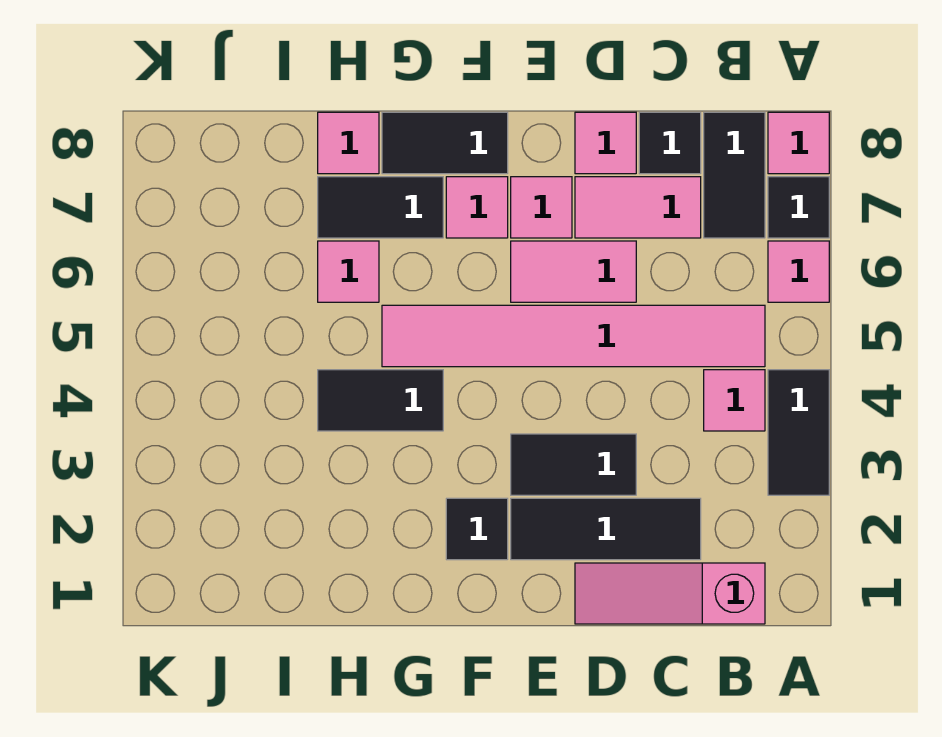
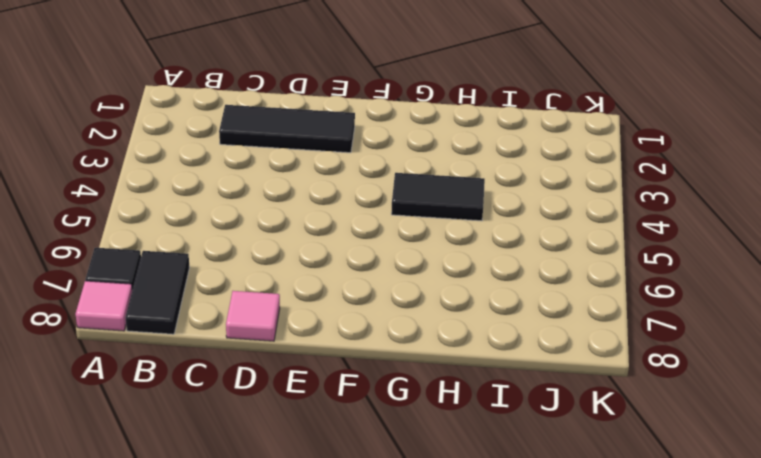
none -> black tile A3:A4 level 1
none -> pink tile A6 level 1
none -> pink slope B1:D1 level 1 top B

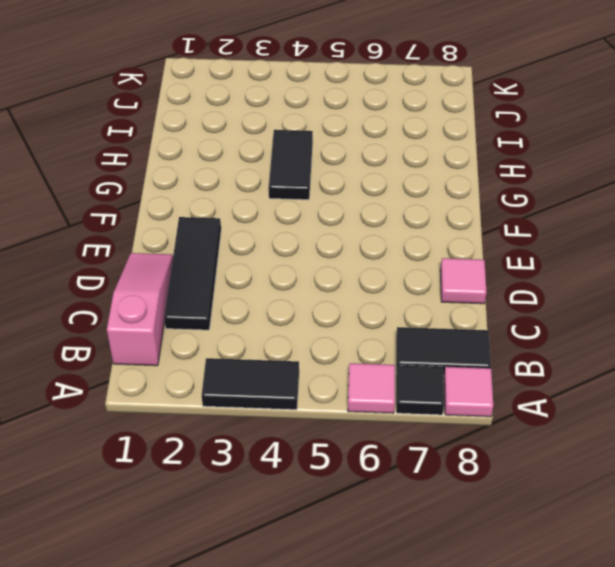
none -> pink tile B4 level 1
none -> pink tile B5:G5 level 1
none -> pink tile C7:D7 level 1

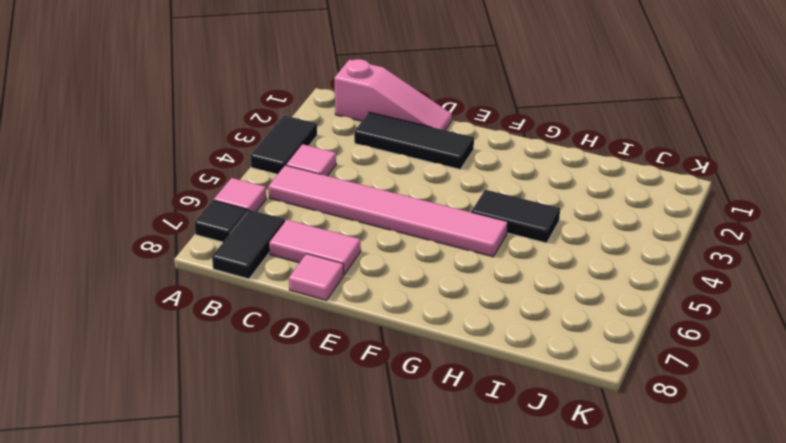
none -> pink tile A8 level 1
none -> black tile C8 level 1
none -> black tile D3:E3 level 1

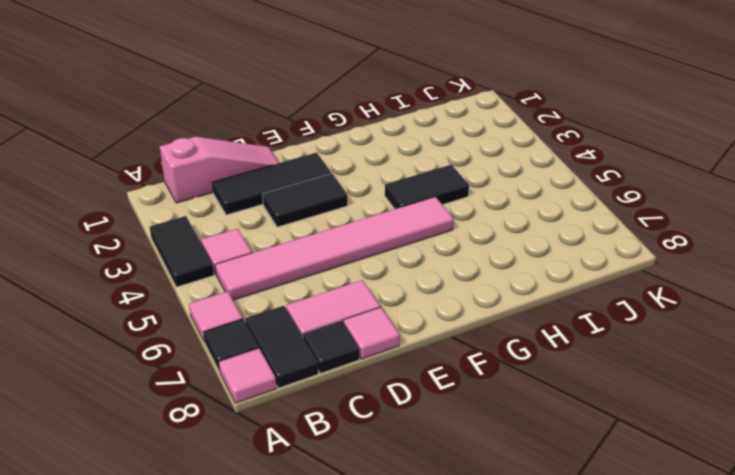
none -> pink tile D6:E6 level 1
none -> pink tile E7 level 1
none -> black tile F2 level 1

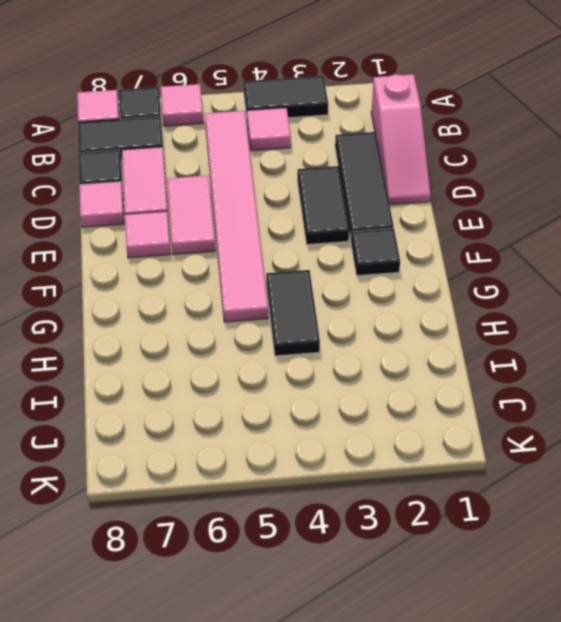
none -> pink tile F7 level 1
none -> black tile F8:G8 level 1
none -> black tile G7:H7 level 1

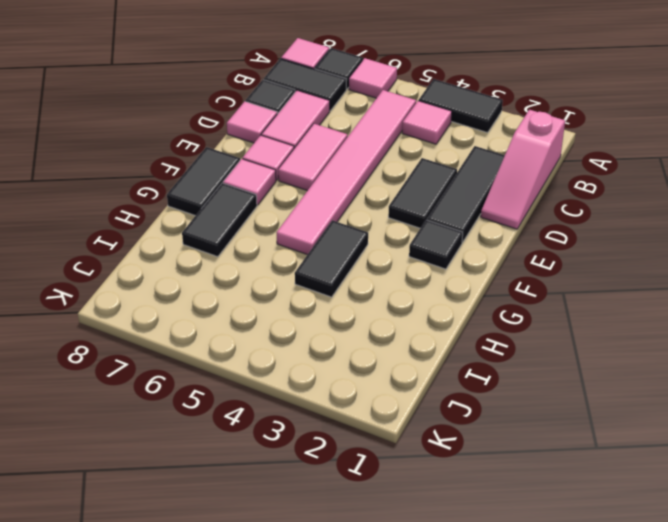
none -> pink tile H6 level 1
none -> pink tile H8 level 1

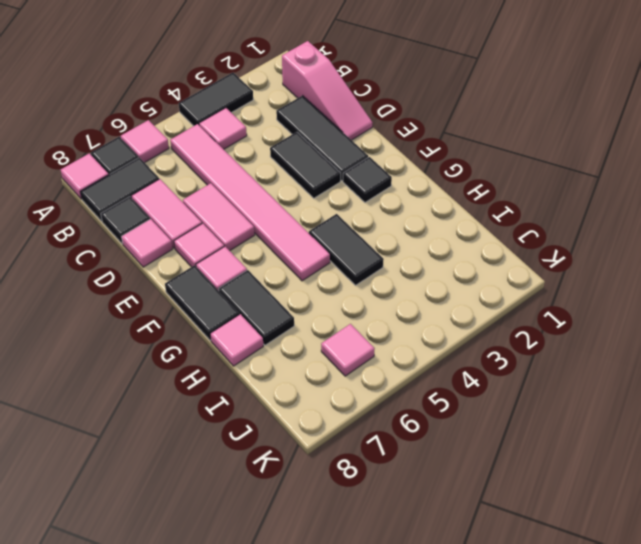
pink tile J6 level 1 -> pink tile H6 level 1

